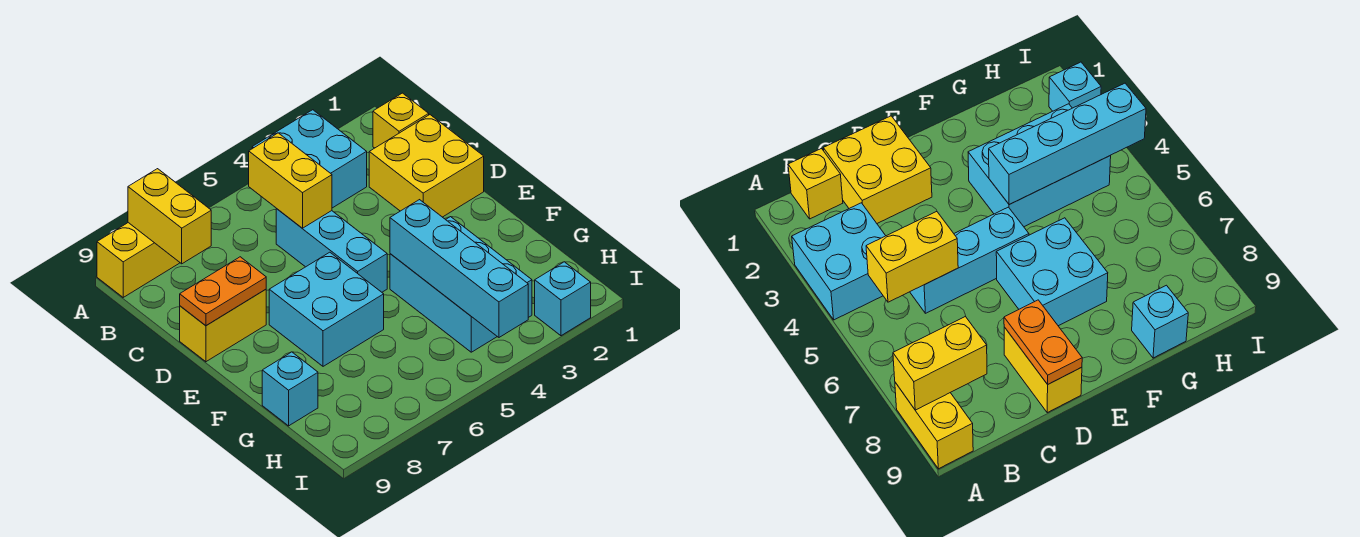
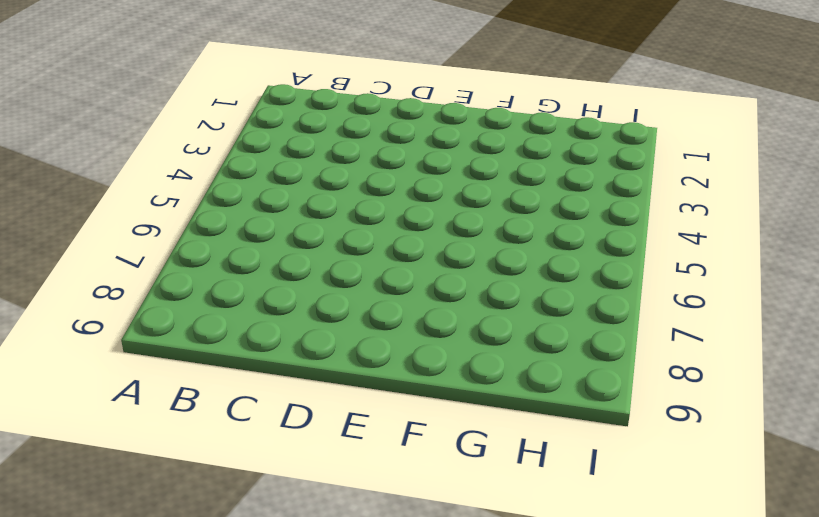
none -> cyan brick A3:B4 level 1
none -> yellow brick A8:A9 level 1
none -> yellow brick B1 level 1

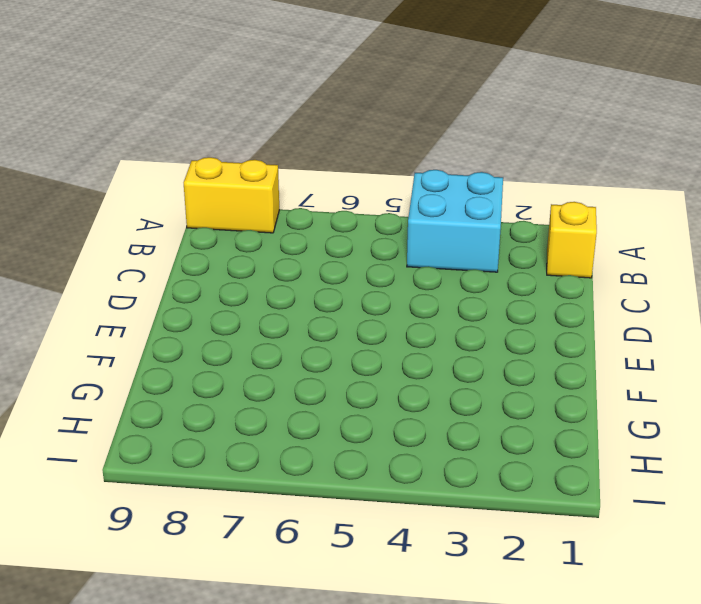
none -> yellow brick C1:D2 level 1
none -> cyan brick C5:E5 level 1
none -> yellow brick D8:D9 level 1

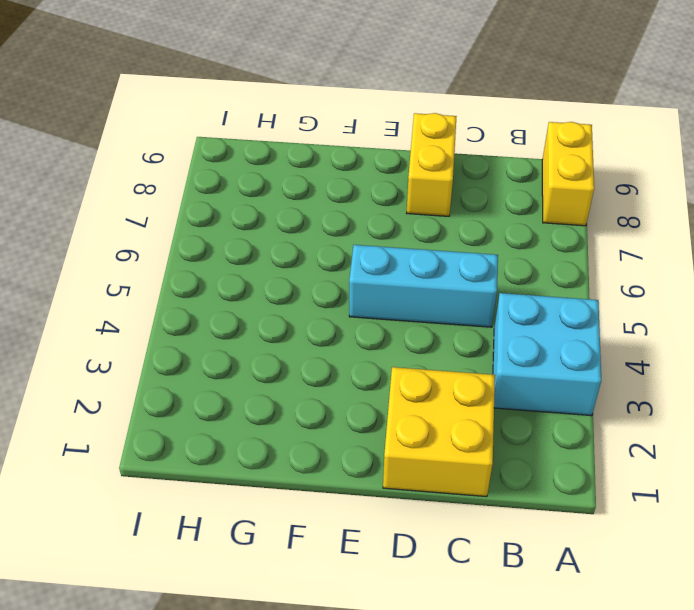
none -> yellow brick B1 level 1
none -> cyan brick E6:F7 level 1
none -> cyan brick F3:H4 level 1

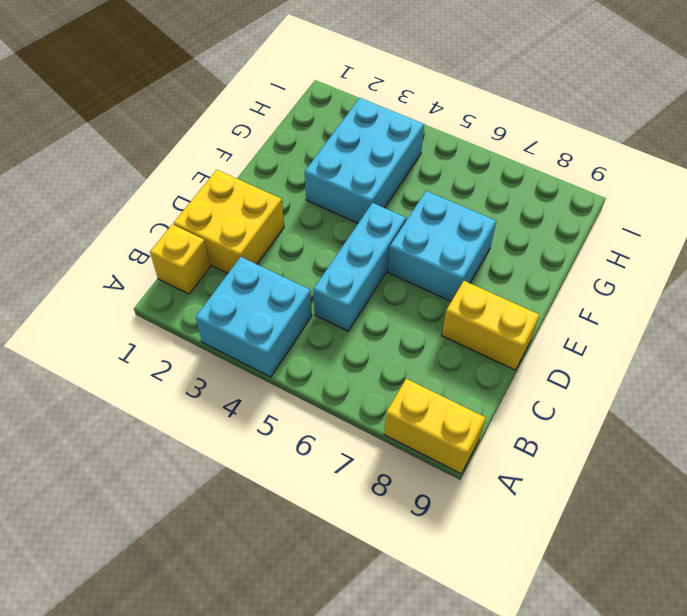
none -> cyan brick G9 level 1
none -> cyan brick I2 level 1
none -> yellow brick A8:B8 level 2

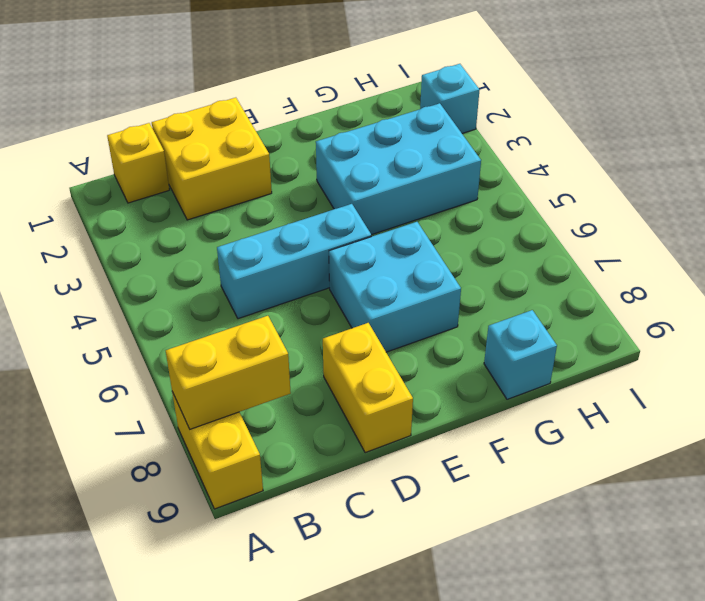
none -> cyan brick A3:B4 level 1
none -> yellow brick B5:C5 level 2
none -> orange plate D8:D9 level 2

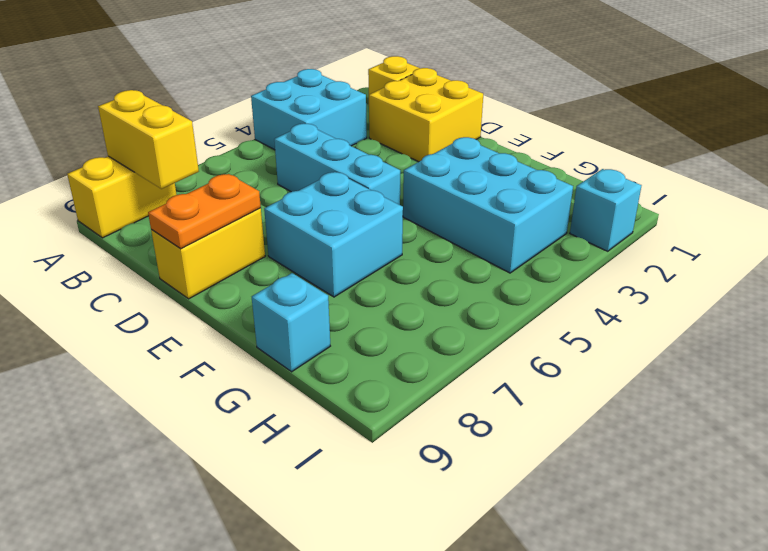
none -> yellow brick B5:C5 level 2
none -> cyan brick F4:I4 level 2

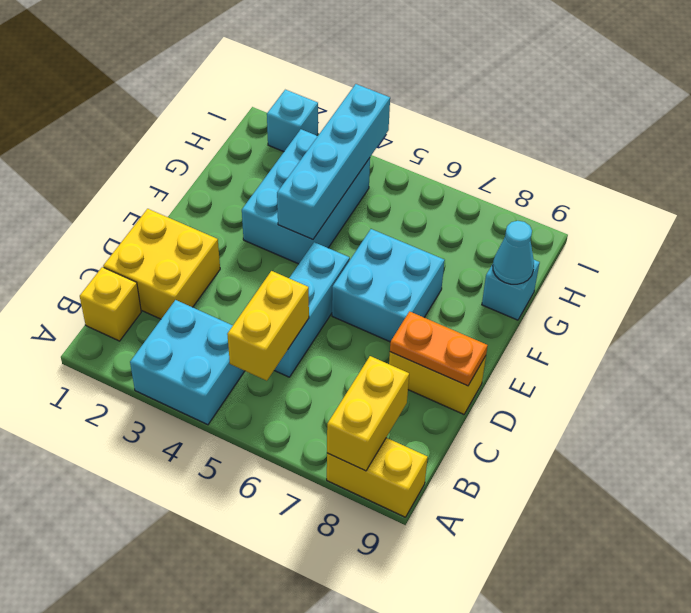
cyan cone G9 level 2 -> none

